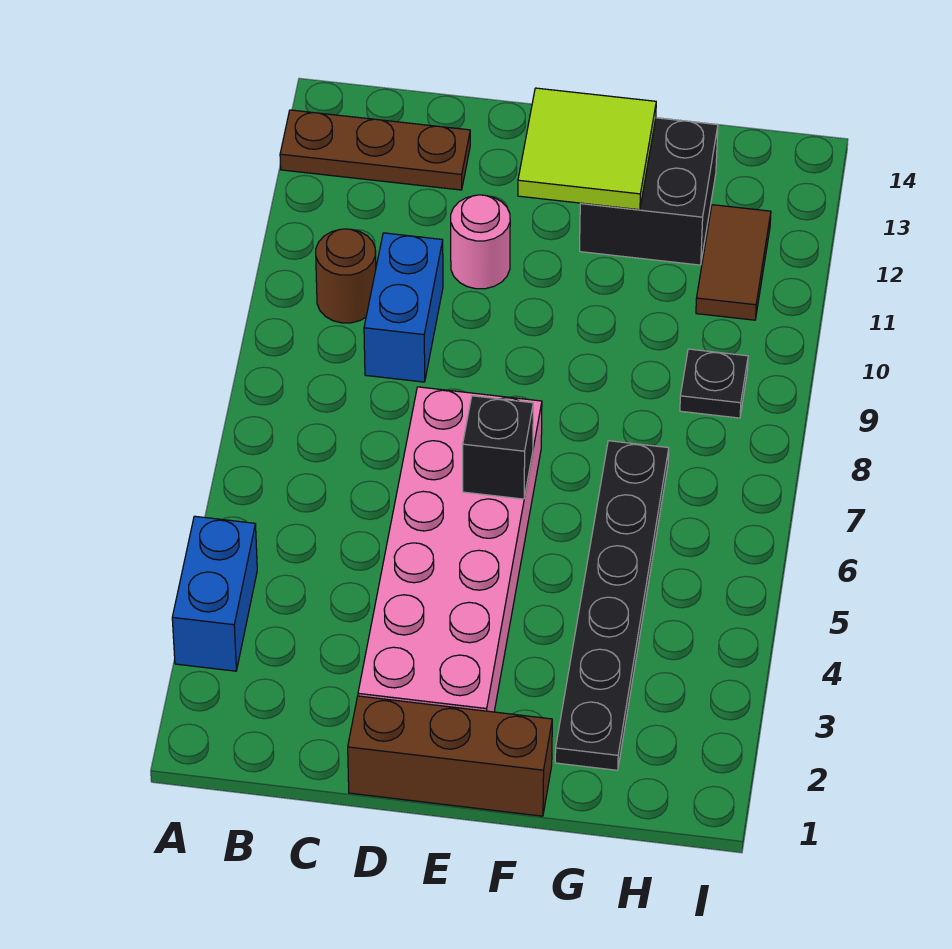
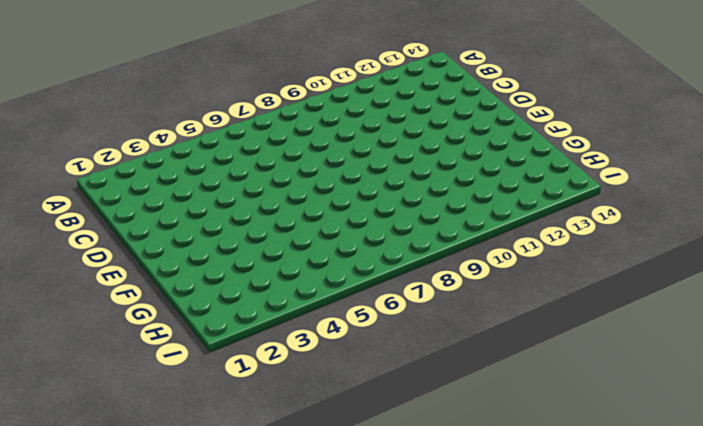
none -> blue brick A3:A4 level 1
none -> brown plate A13:C13 level 1
none -> brown round brick B10 level 1

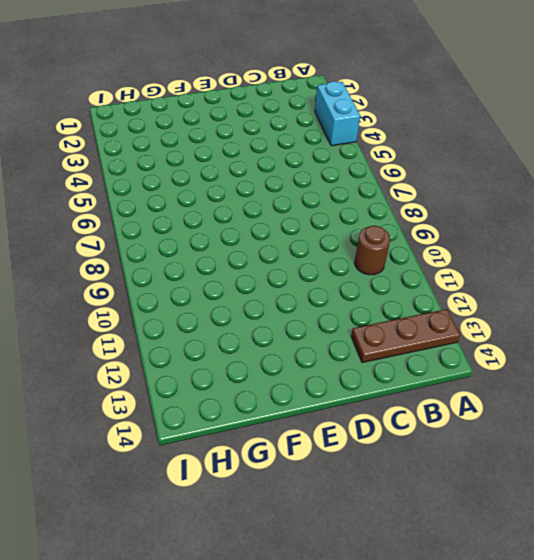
cyan brick A3:A4 level 1 -> blue brick A3:A4 level 1
none -> blue brick C9:C10 level 1
none -> brown brick D1:F1 level 1
none -> pink brick D2:E7 level 1

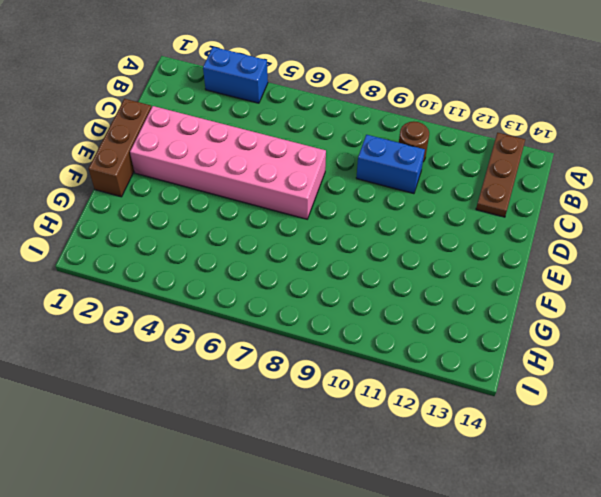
none -> pink round brick D11 level 1
none -> black brick F12:G13 level 1
none -> black plate G2:G7 level 1

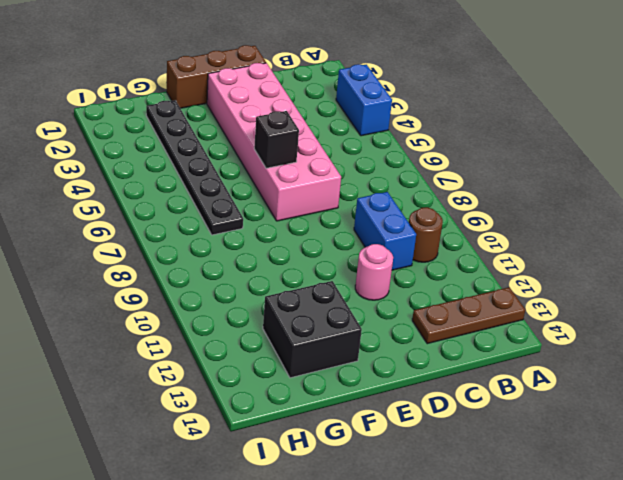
none -> black plate H9 level 1
none -> brown tile H11:H12 level 1
none -> lime tile E12:F13 level 2

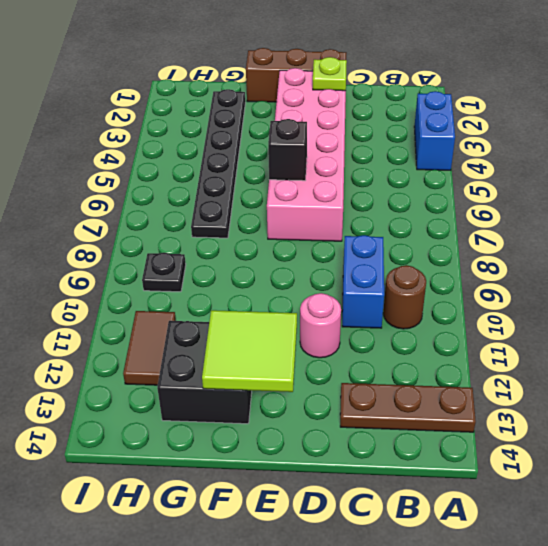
lime plate D2 level 2 -> none

